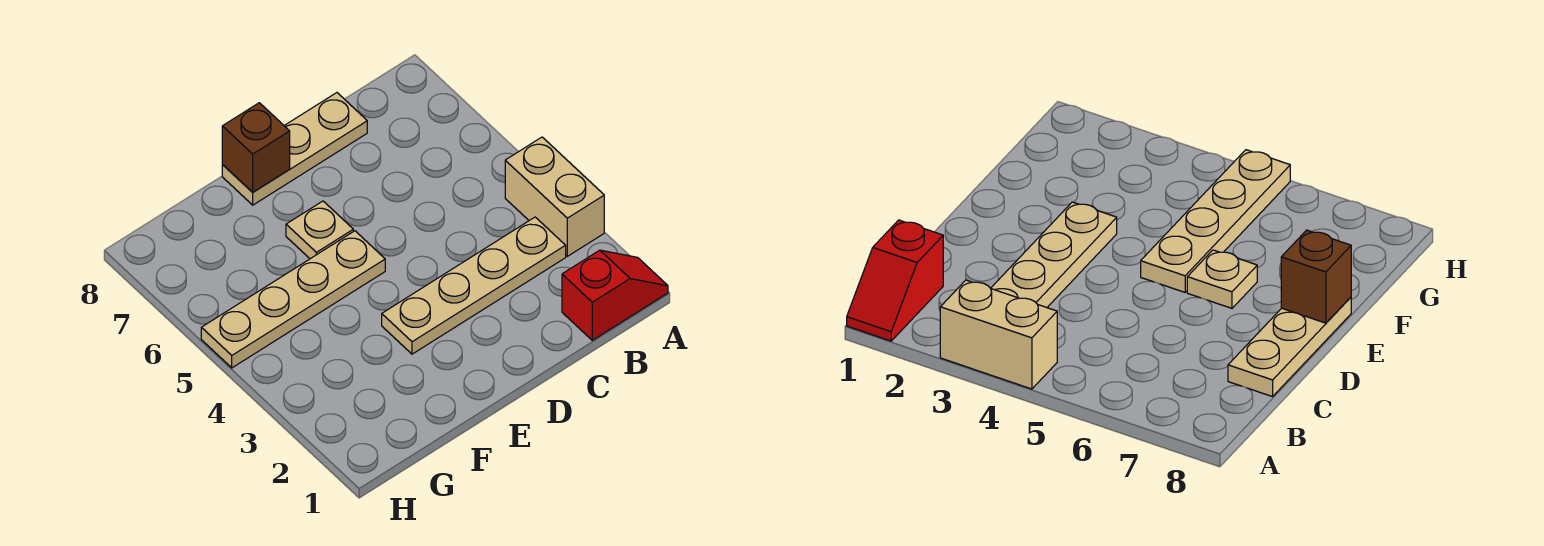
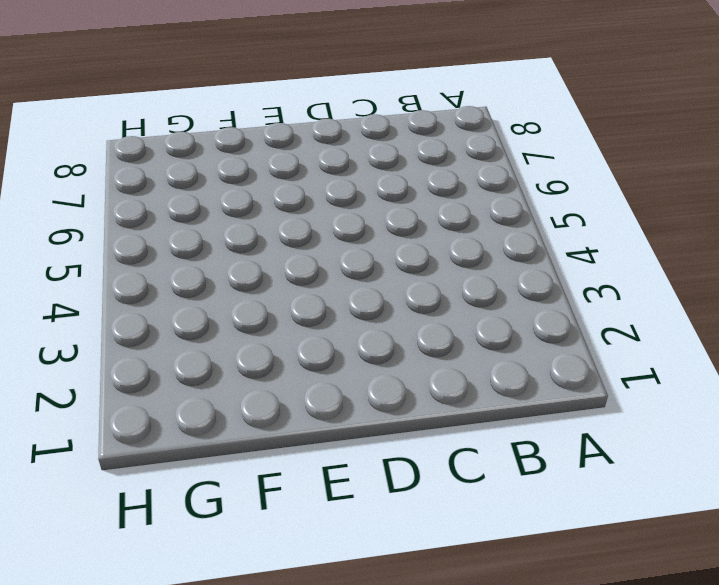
none -> red slope A1:B1 level 1 top B
none -> tan brick A3:A4 level 1

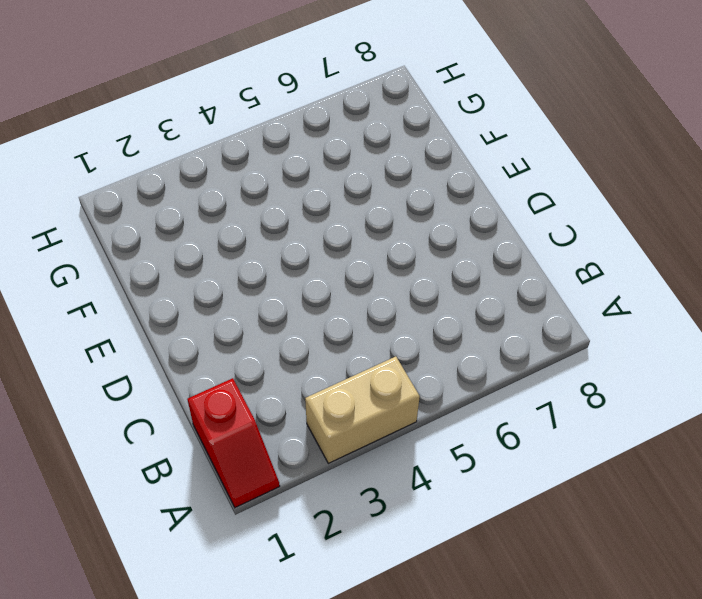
none -> tan plate B3:E3 level 1
none -> tan plate C8:E8 level 1

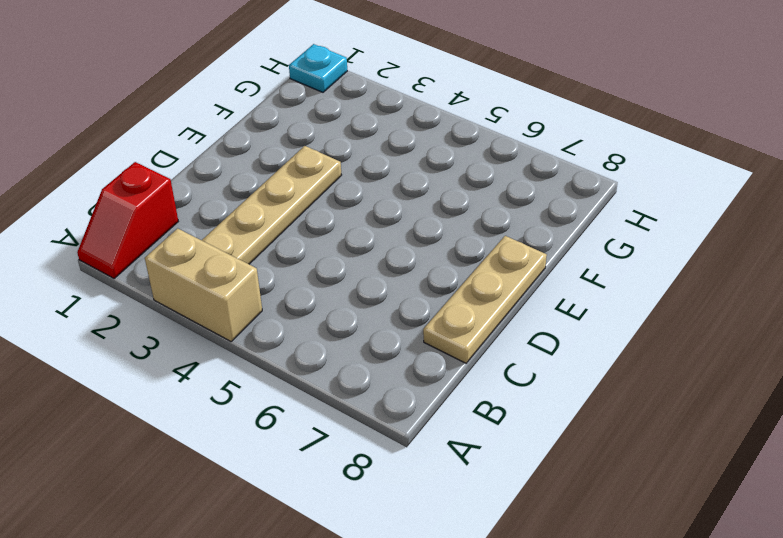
cyan plate H1 level 1 -> none
none -> tan plate E5:H5 level 1
none -> tan plate E6 level 1

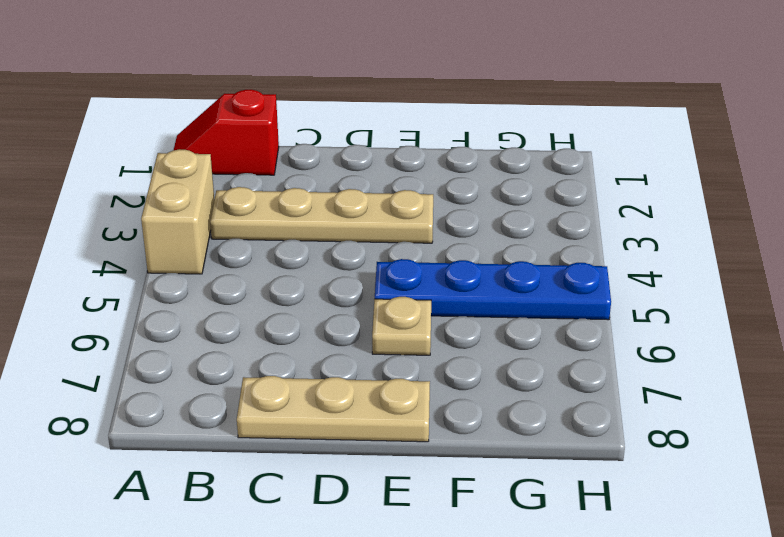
blue plate E5:H5 level 1 -> tan plate E5:H5 level 1
none -> brown brick E8 level 2

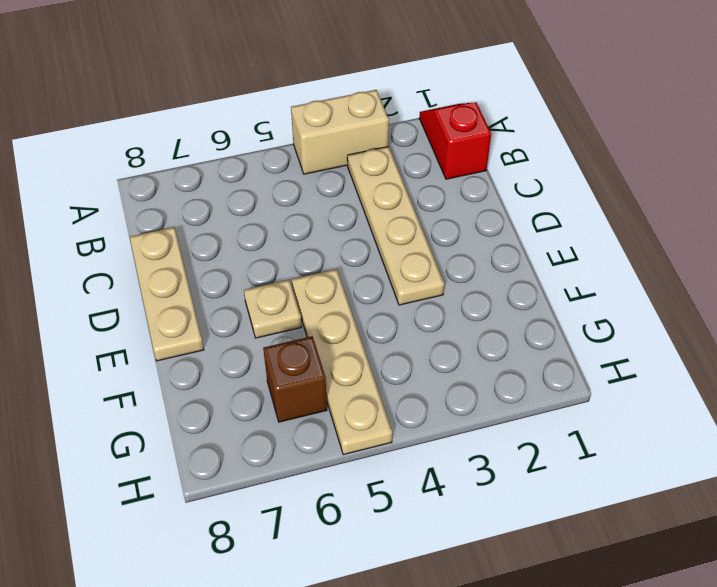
brown brick G6 level 1 -> brown brick E8 level 2

